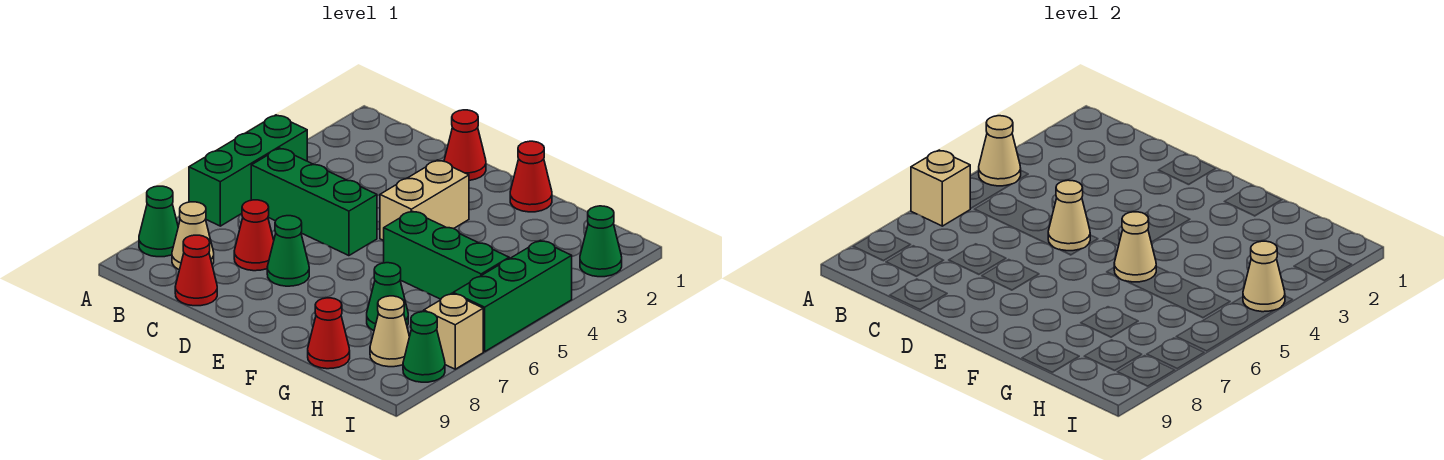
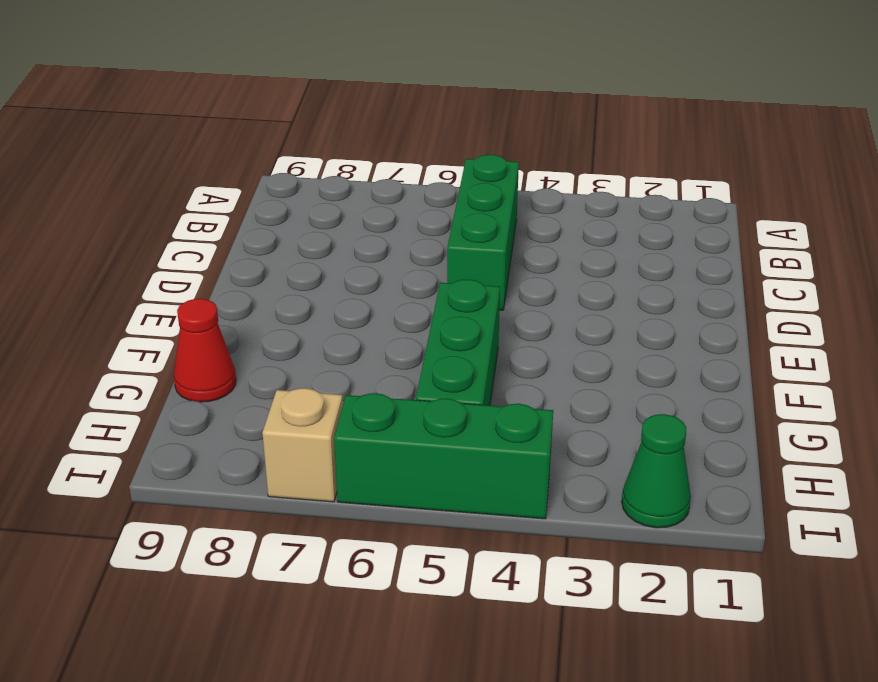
none -> green brick A4:A6 level 1
none -> green cone A8 level 1
none -> tan cone B8 level 1

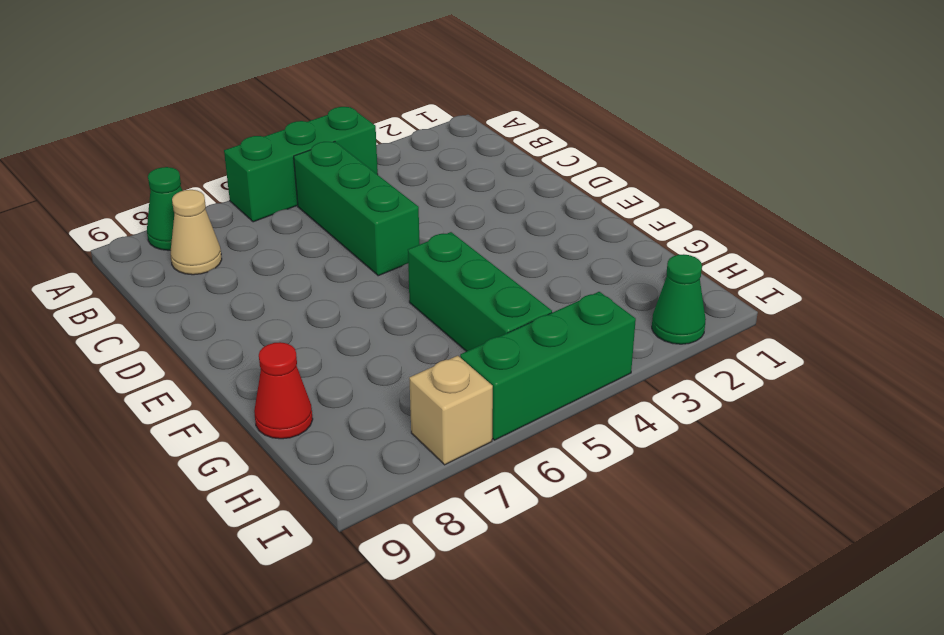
none -> red cone C7 level 1
none -> red cone C9 level 1
none -> red cone D1 level 1

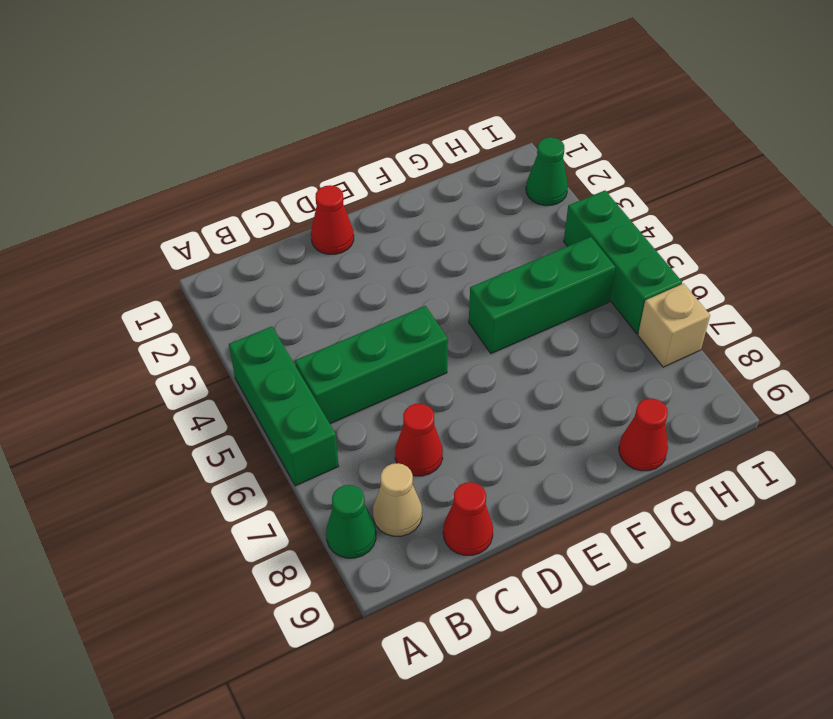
none -> green cone D7 level 1
none -> tan brick E3:E4 level 1
none -> red cone F1 level 1

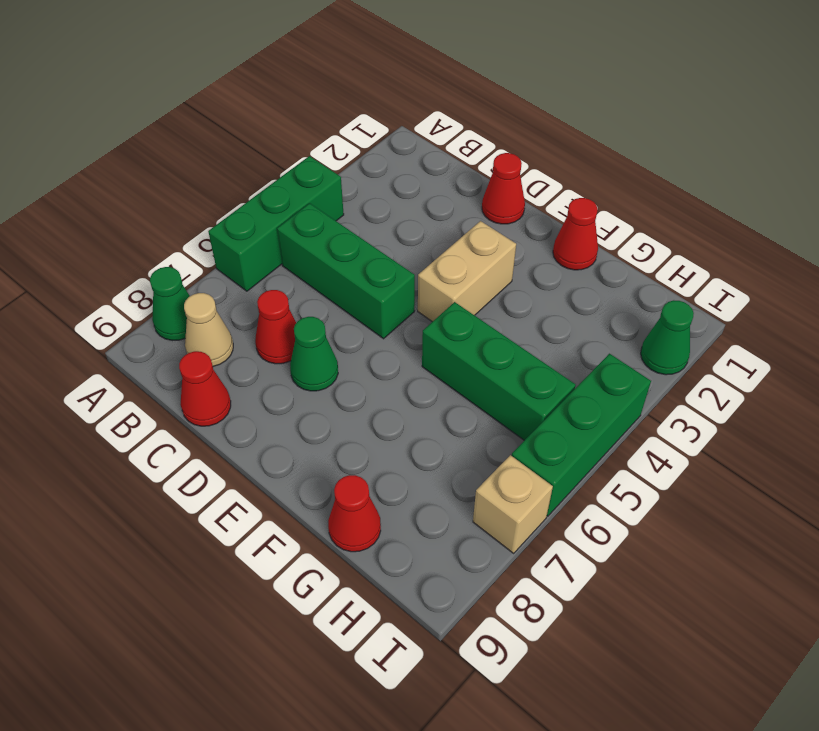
none -> green cone G7 level 1
none -> tan cone H8 level 1
none -> green cone I8 level 1

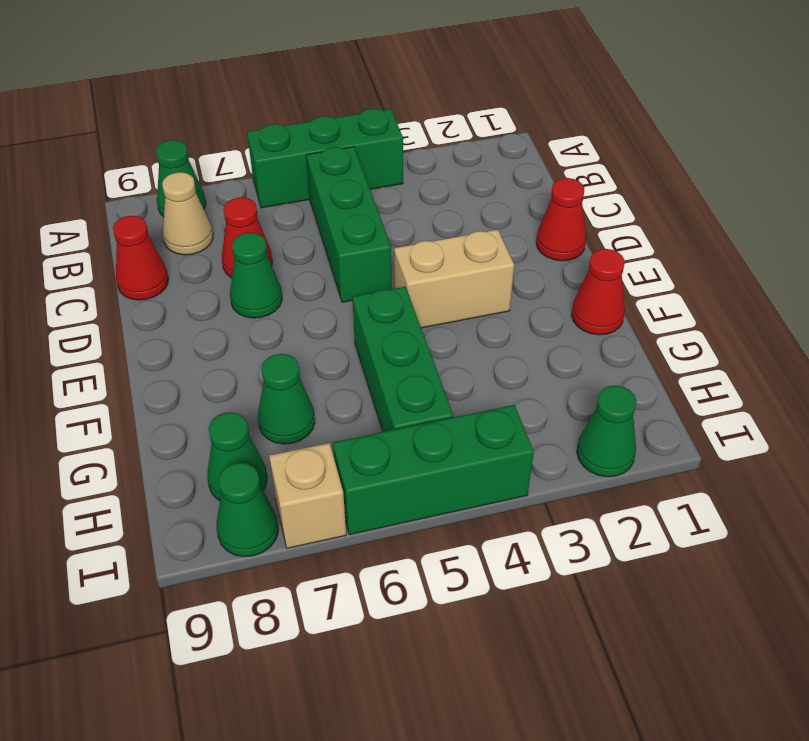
green cone H8 level 1 -> tan cone H8 level 1
none -> red cone G9 level 1
none -> tan cone A4 level 2
none -> tan brick A6 level 2

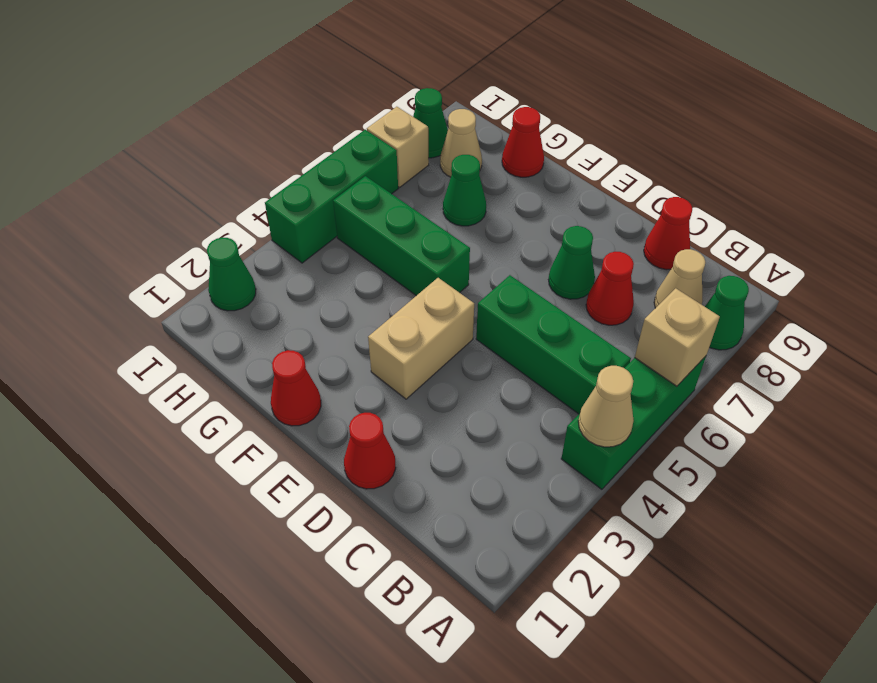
none -> tan cone D5 level 2
none -> tan cone F5 level 2
none -> tan cone I4 level 2

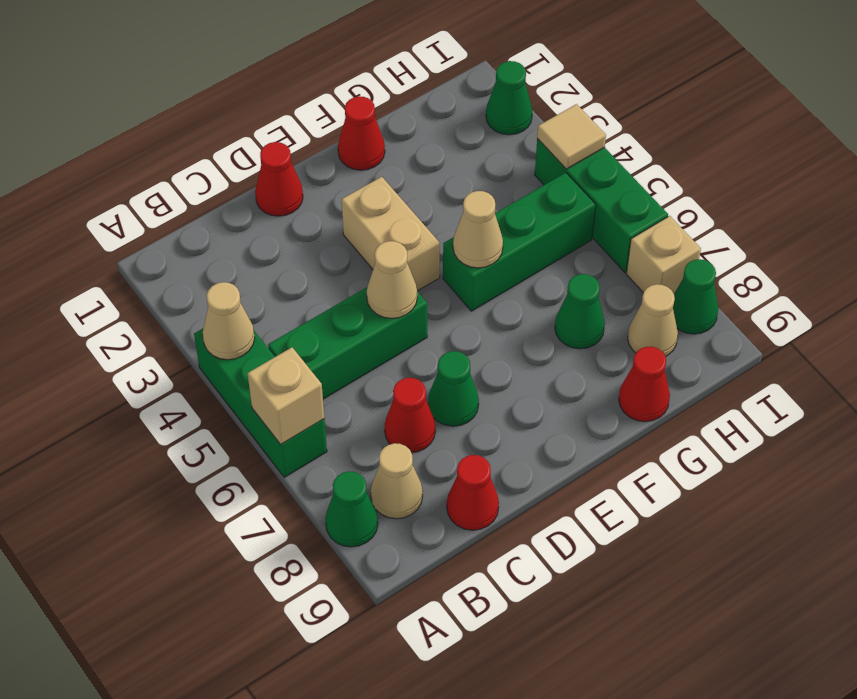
tan tile I4 level 2 -> tan cone I4 level 2

